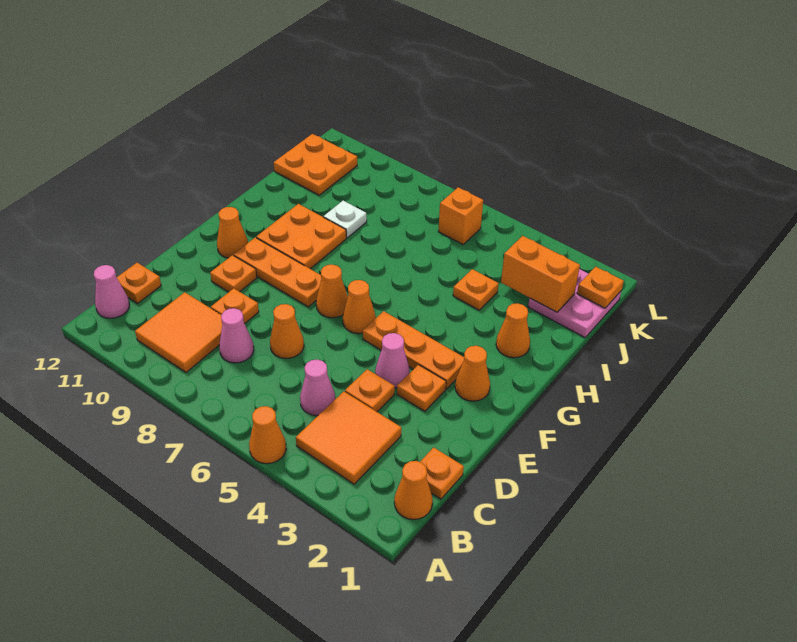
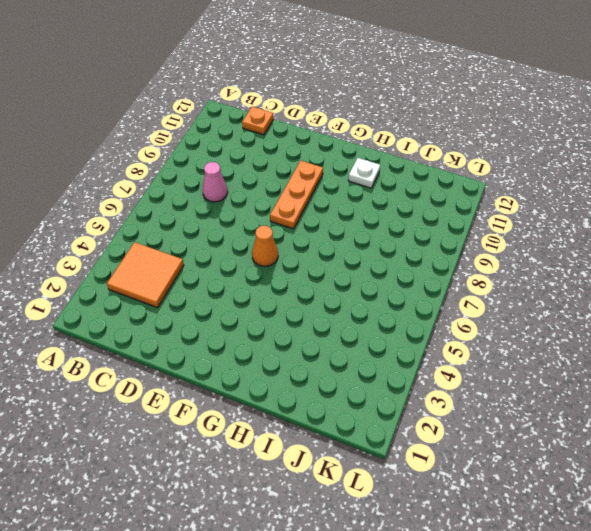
white plate H11 level 1 -> white plate I9 level 1
none -> orange cone A5 level 1
none -> orange cone B1 level 1
none -> orange tile B9:C10 level 1
none -> pink cone B12 level 1

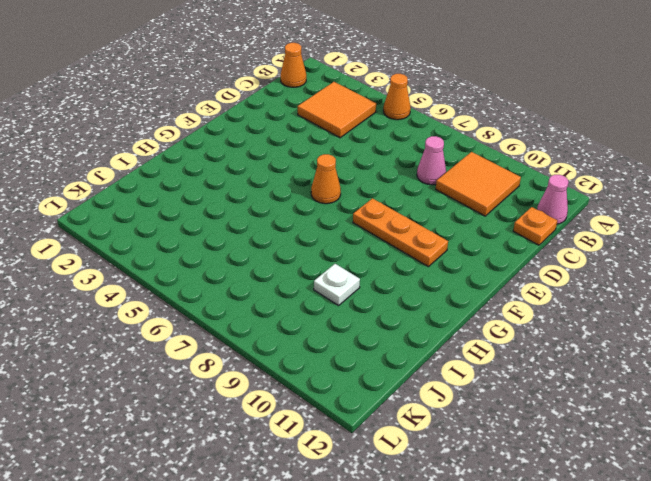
none -> orange plate C1 level 1
none -> pink cone C5 level 1
none -> orange plate D4 level 1
none -> orange cone D7 level 1

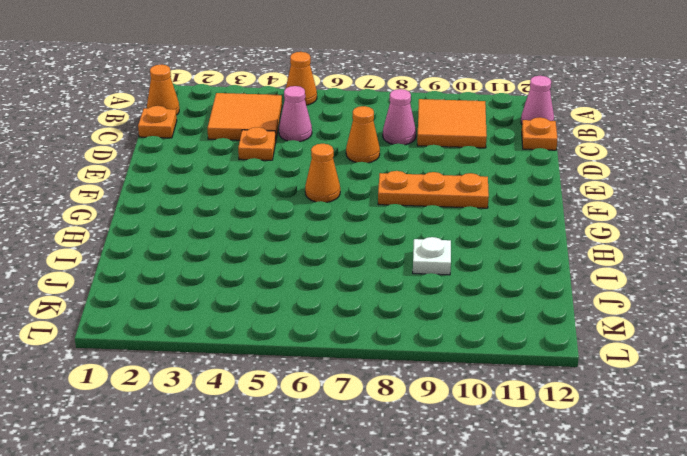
none -> orange plate D9 level 1
none -> orange plate E3 level 1
none -> pink cone E4 level 1
none -> orange plate E10 level 1

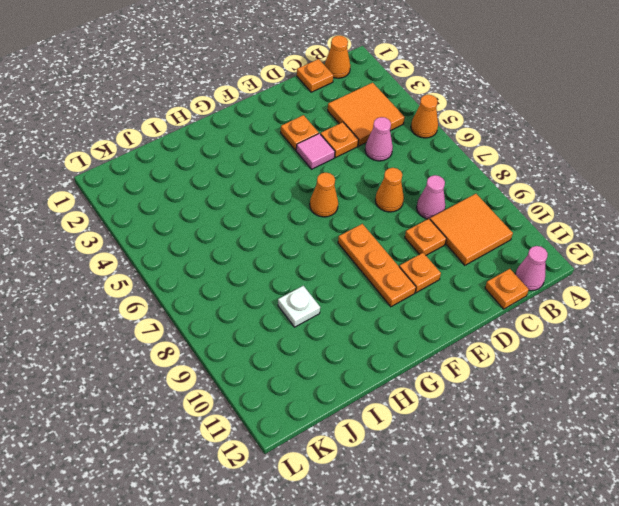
pink tile E4 level 1 -> pink cone E4 level 1
none -> orange cone F2 level 1
none -> orange plate F3:F5 level 1
none -> orange cone F7 level 1
none -> orange cone F11 level 1

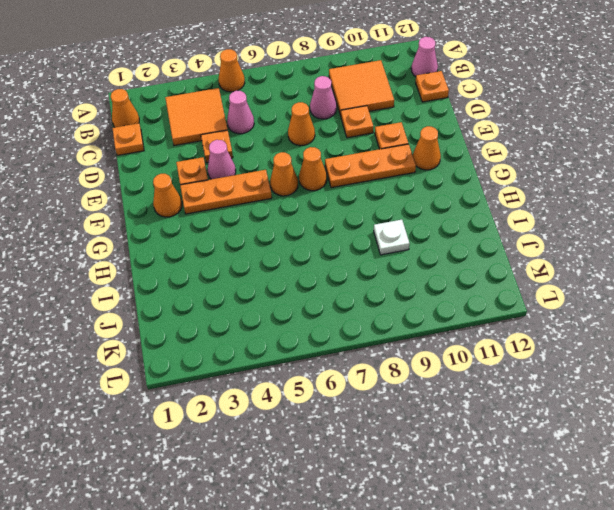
none -> orange plate G9:H10 level 1
none -> orange cone H2 level 1
none -> orange plate I4 level 1
none -> pink plate J1:K2 level 1

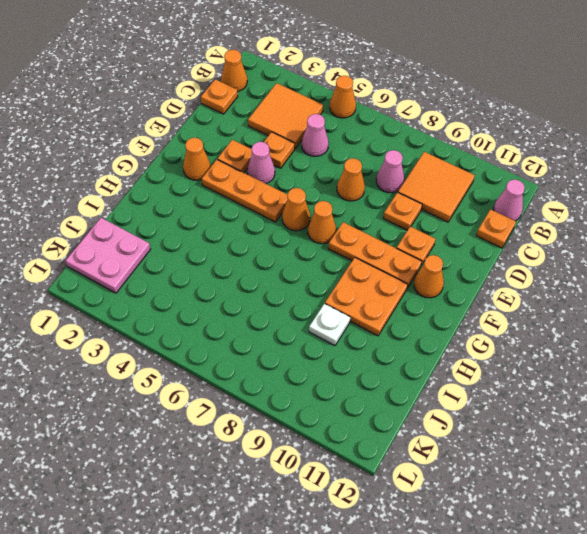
none -> orange cone H2 level 1
none -> orange plate I4 level 1
none -> orange plate J11:K12 level 1
none -> orange brick K6 level 1

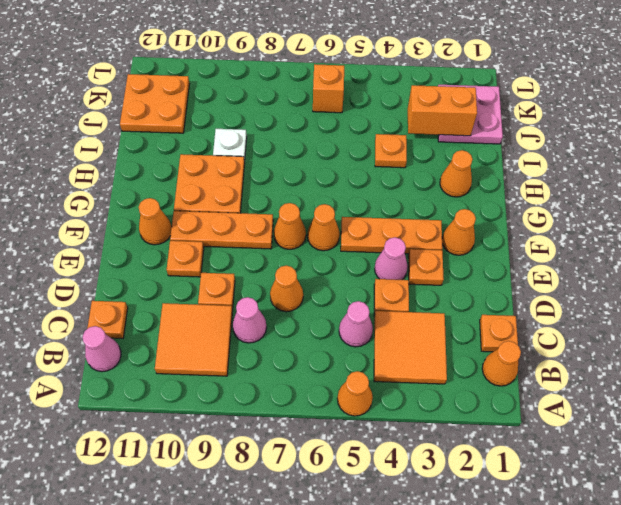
none -> orange plate K1 level 2

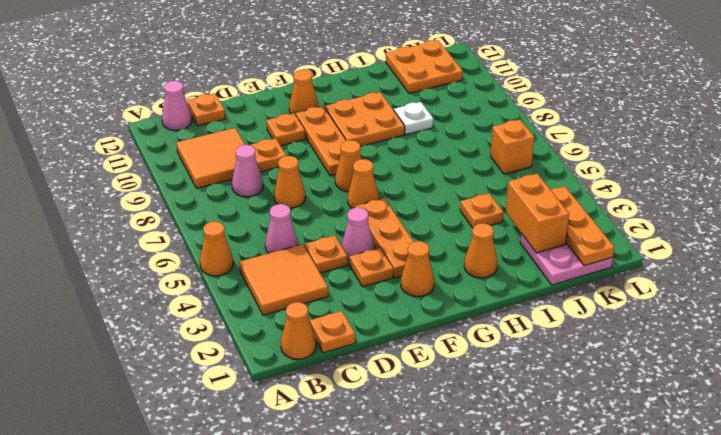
orange plate K1:K3 level 2 -> orange plate K1 level 2

